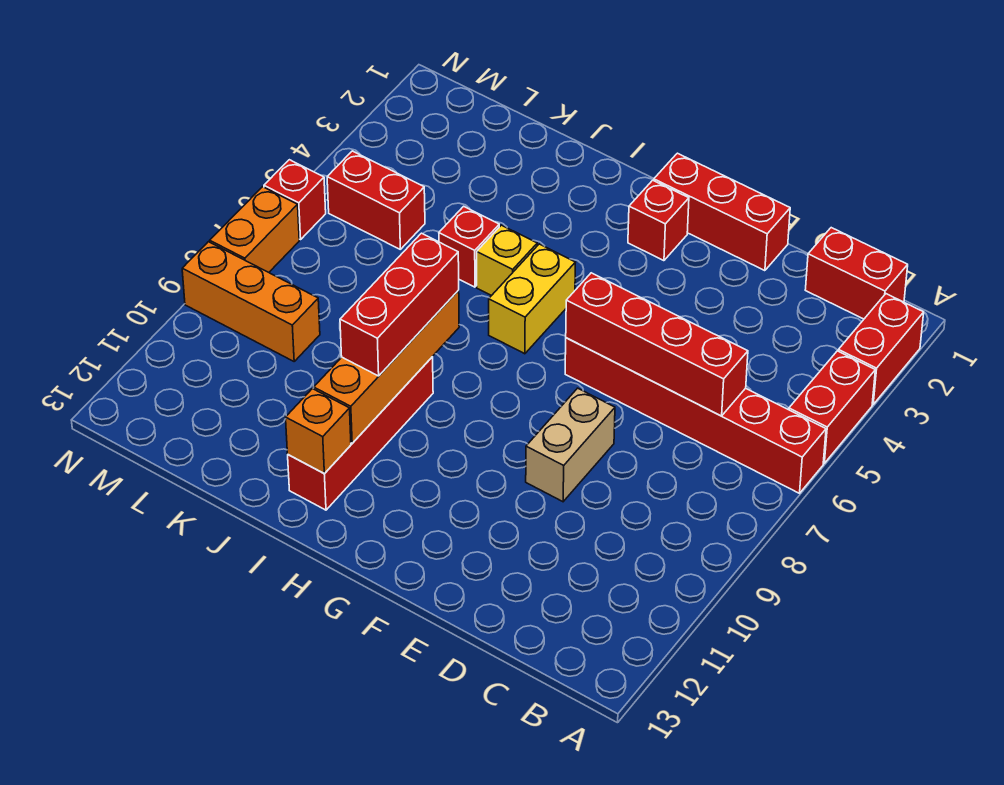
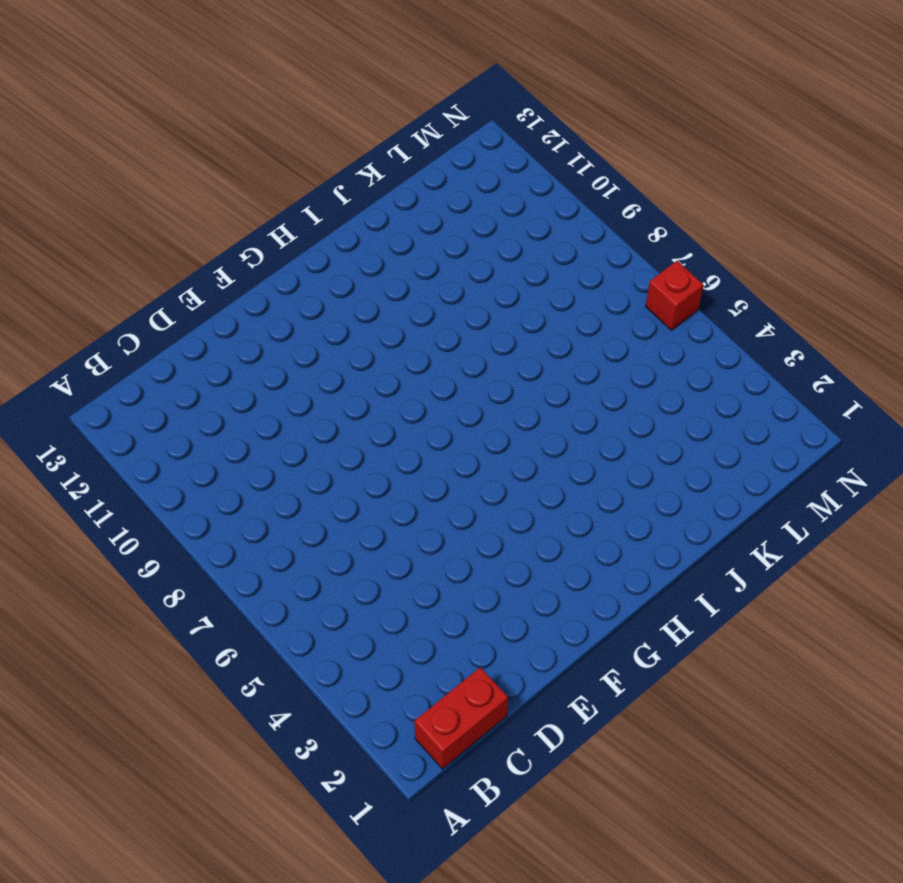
none -> red brick A2:A3 level 1
none -> red brick A4:A5 level 1
none -> red brick A6:F6 level 1

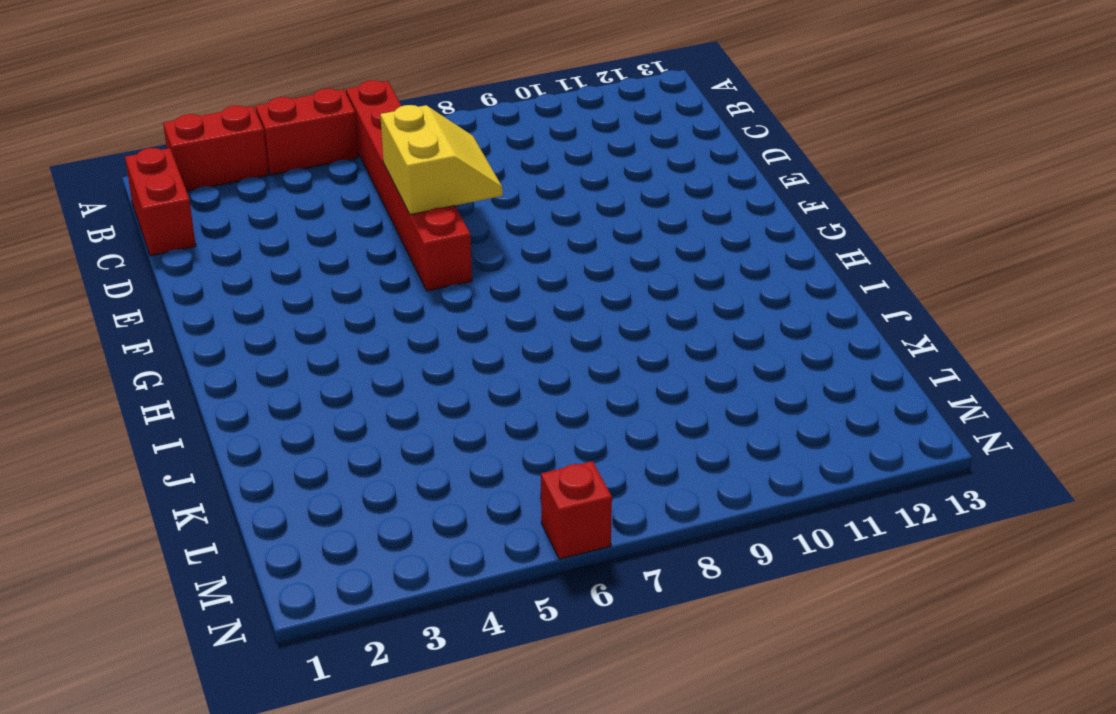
yellow slope D6:E7 level 2 top 6 -> red brick C6:F6 level 2
none -> red brick E1:G1 level 1
none -> tan brick E8:E9 level 1
none -> red brick G2 level 1

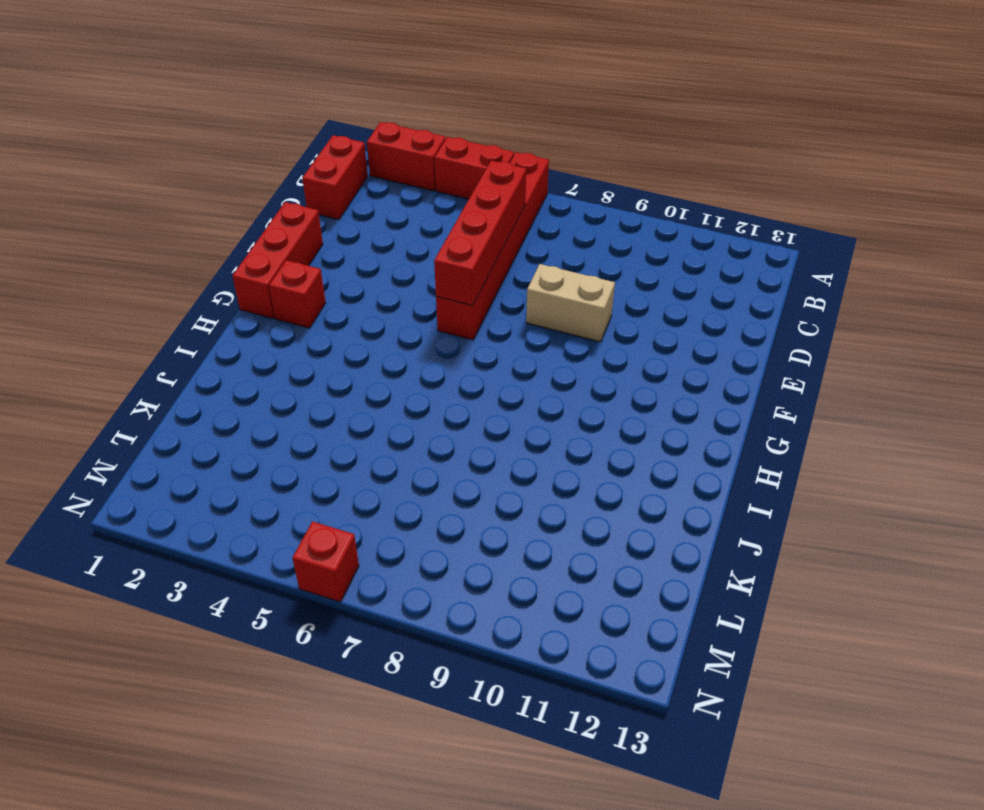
none -> yellow brick H5:H6 level 1
none -> yellow brick I5 level 1
none -> red brick I9:I12 level 1

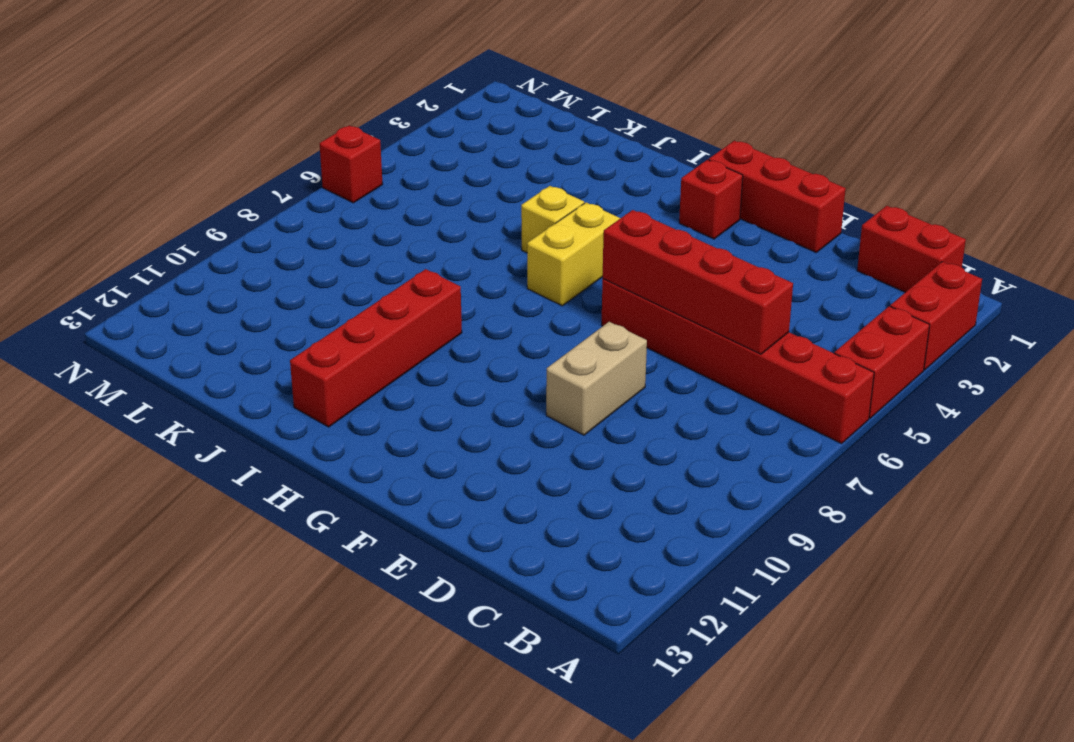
none -> red brick J5 level 1
none -> red brick L5:M5 level 1
none -> orange brick L9:N9 level 1

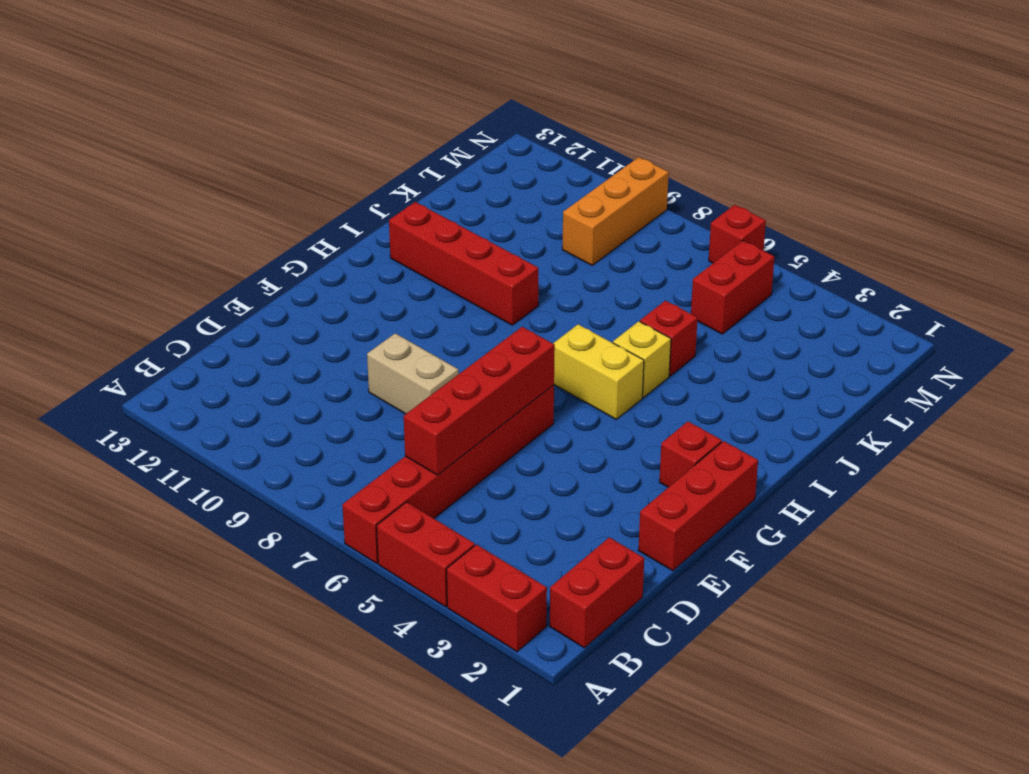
none -> orange brick N7:N8 level 1
none -> orange brick I8:I11 level 2
none -> orange brick I12 level 2

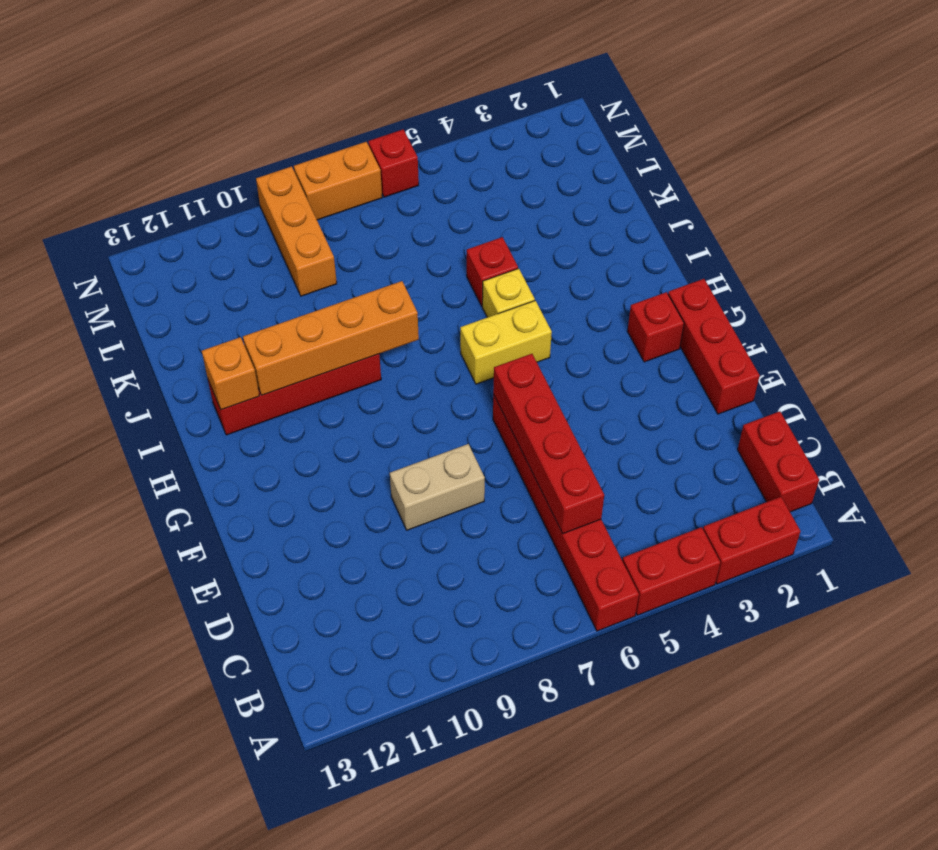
none -> red brick L5:M5 level 1
none -> red brick I8:I10 level 3

